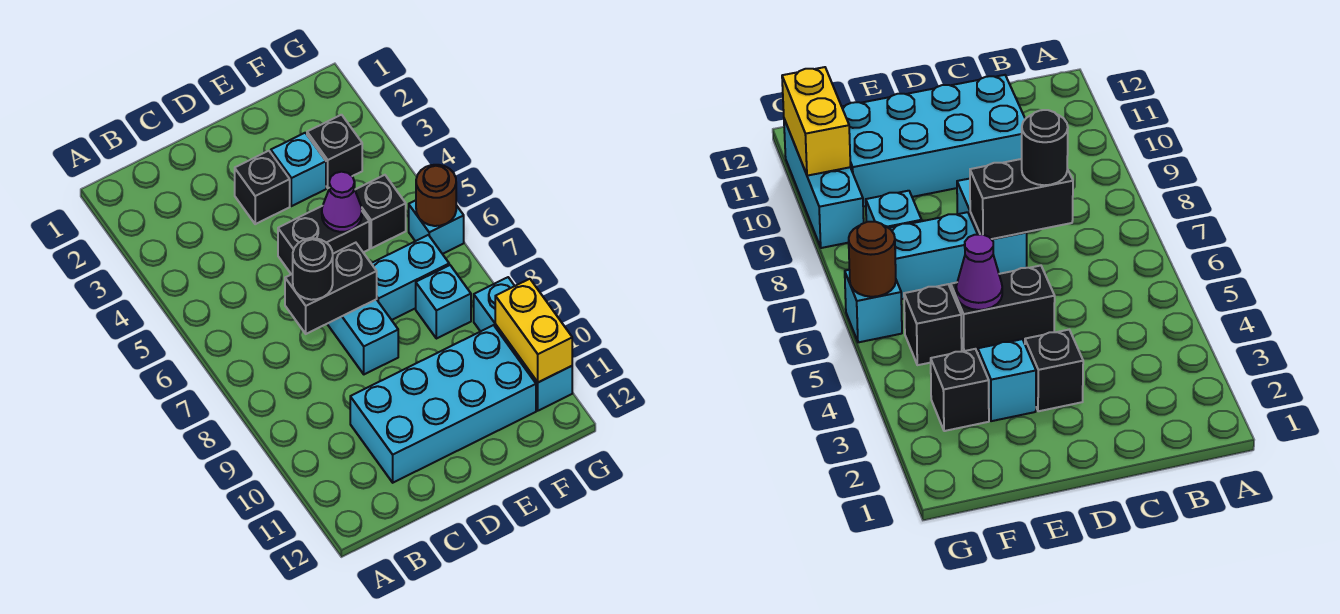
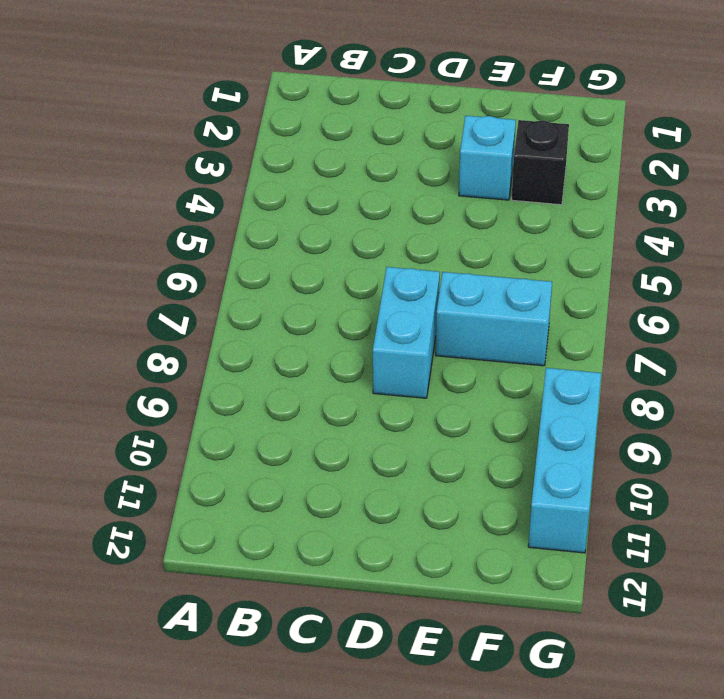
none -> cyan brick C10:F11 level 1
none -> black brick D3 level 1
none -> black brick D5:E5 level 1

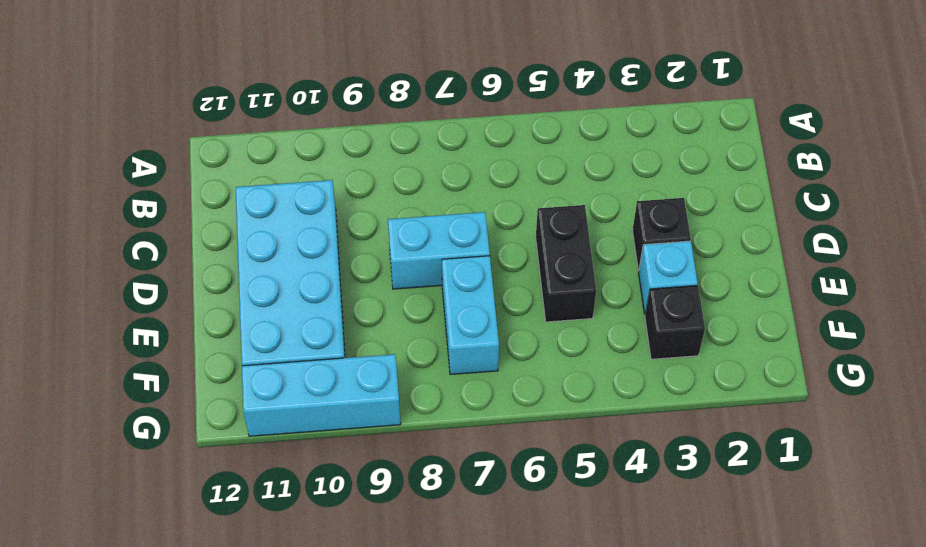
none -> black brick F5 level 1
none -> cyan brick F8 level 1
none -> cyan brick G6 level 1

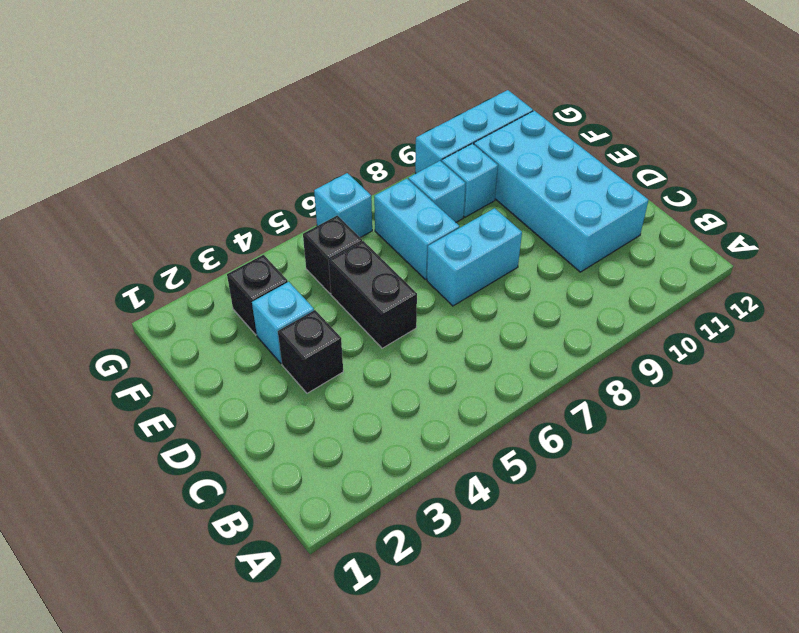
cyan brick F9 level 1 -> none
none -> black brick C7:D7 level 2
none -> purple cone E5 level 2
none -> brown round brick G6 level 2

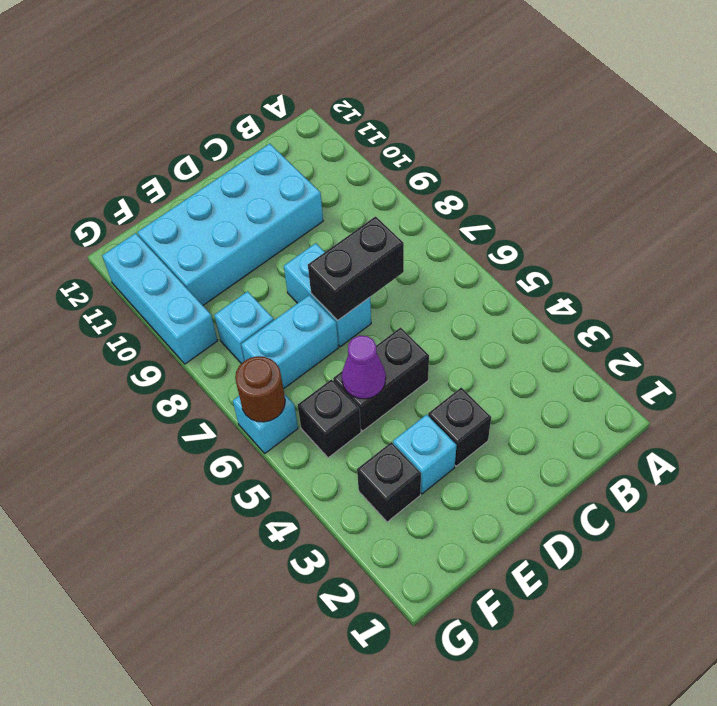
none -> yellow brick G10:G11 level 2
none -> black round brick C7 level 3

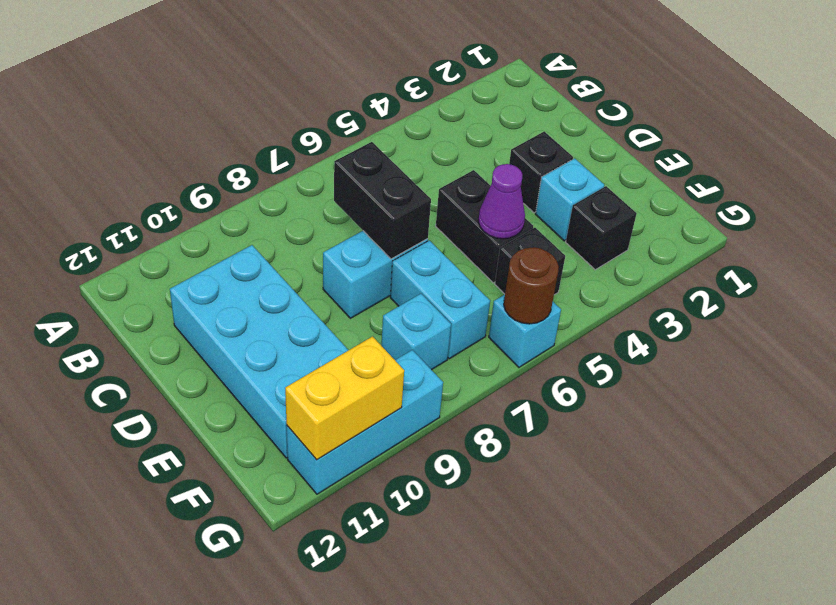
none -> black round brick C7 level 3

